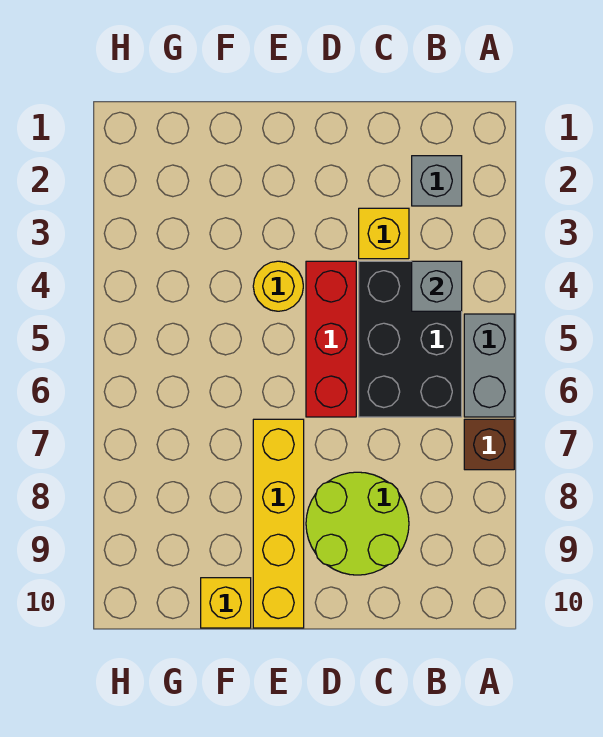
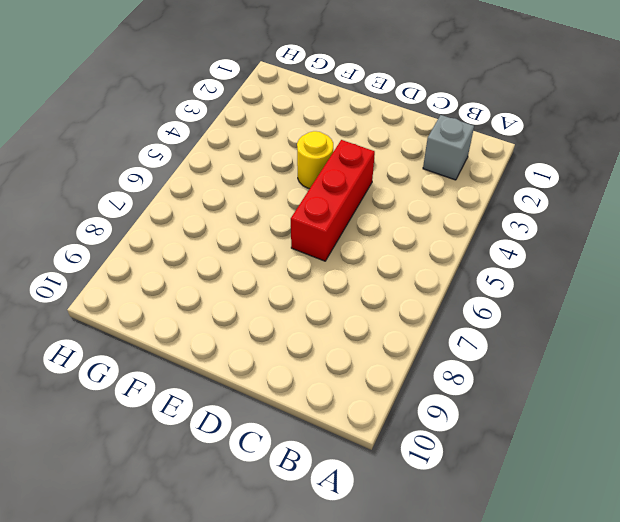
none -> grey brick A5:A6 level 1
none -> brown brick A7 level 1

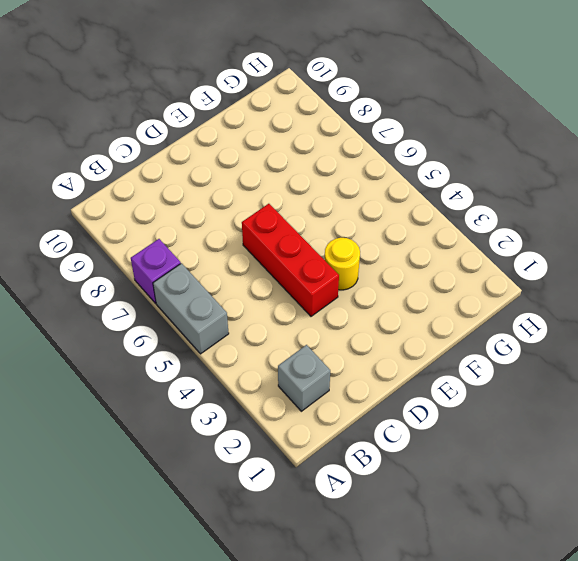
purple brick A7 level 1 -> brown brick A7 level 1
none -> black brick B4:C6 level 1
none -> yellow brick C3 level 1

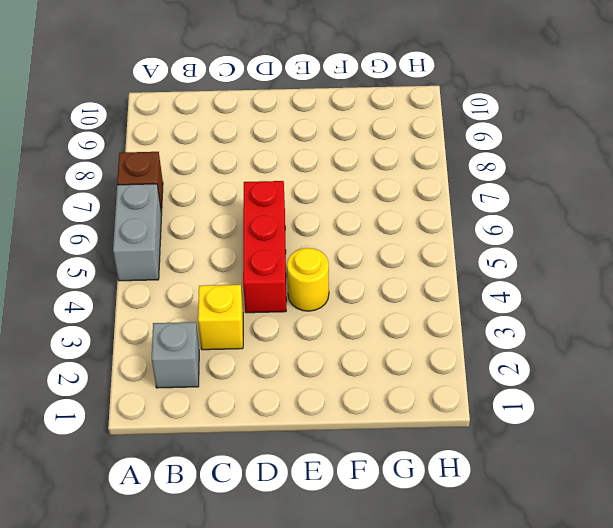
none -> black brick B4:C6 level 1
none -> lime round brick C8:D9 level 1

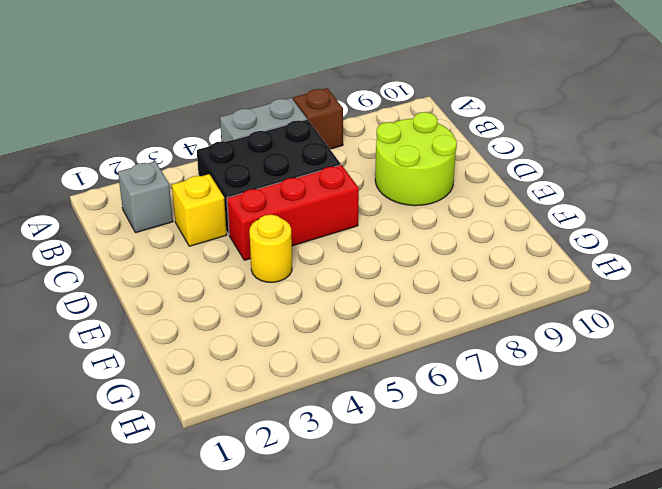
none -> yellow brick E7:E10 level 1
none -> yellow brick F10 level 1

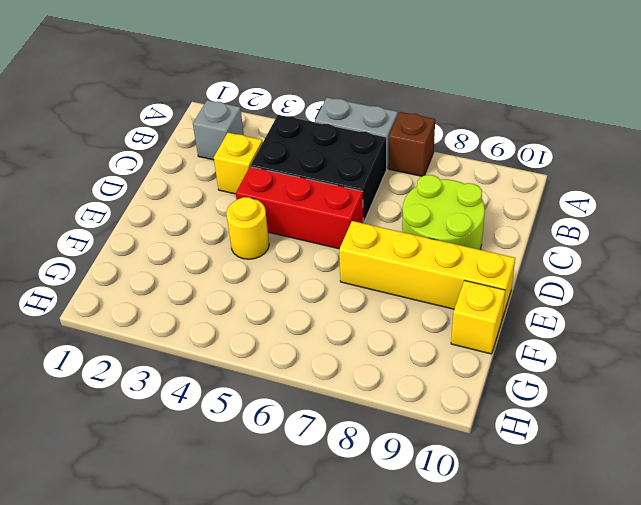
none -> grey brick B4 level 2

